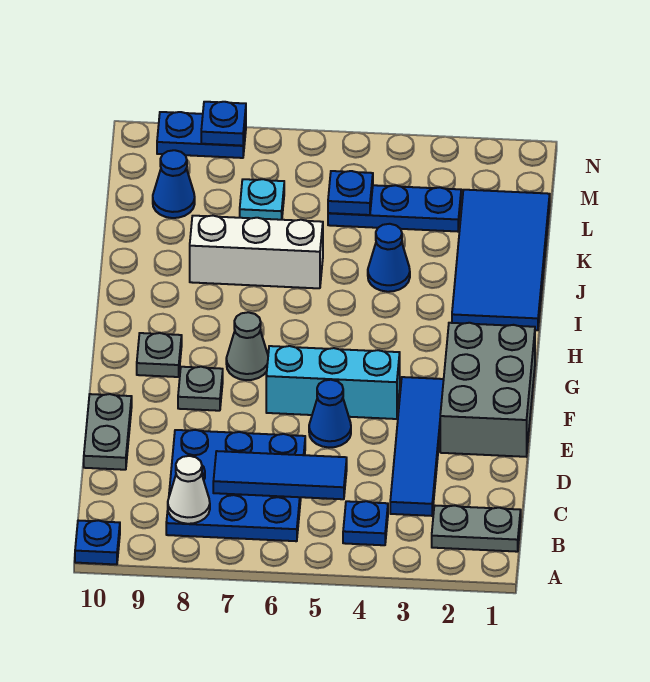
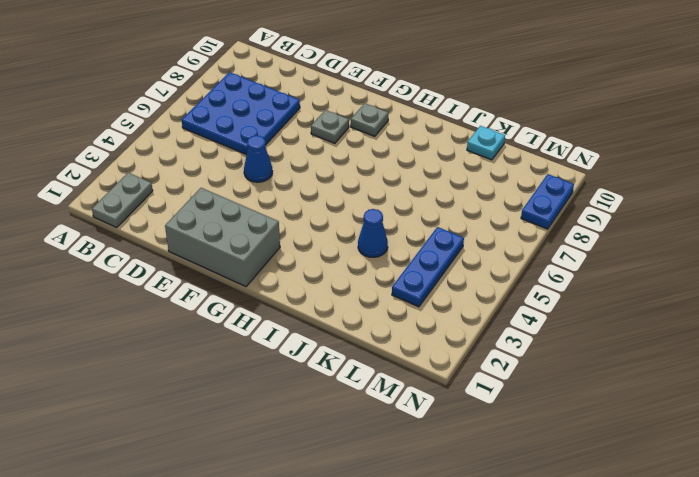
cyan plate K10 level 1 -> cyan plate L7 level 1
none -> blue plate A10 level 1
none -> blue plate B4 level 1
none -> blue tile C3:F3 level 1

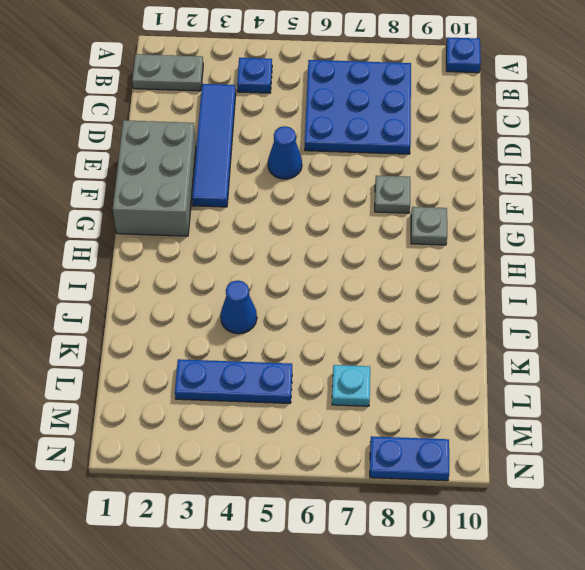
none -> grey plate D10:E10 level 1
none -> cyan brick F4:F6 level 1
none -> grey cone G7 level 1

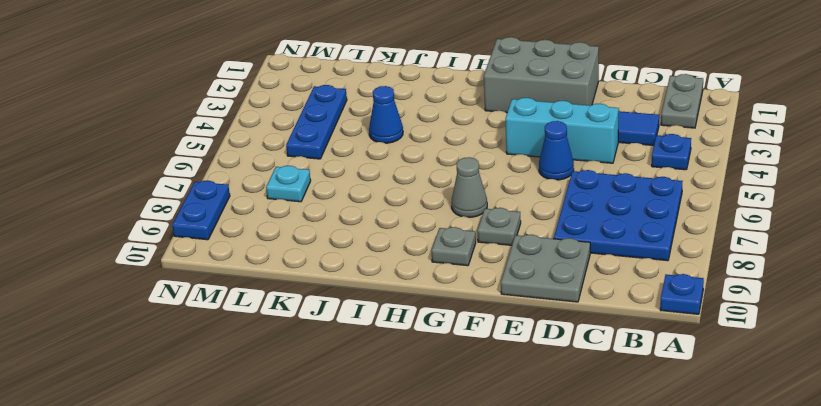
cyan brick D4:F4 level 1 -> cyan brick F4:F6 level 1
grey plate D9:E10 level 1 -> grey plate D10:E10 level 1
none -> blue tile I1:L2 level 1
none -> white brick J6:J8 level 1
none -> blue cone L9 level 1

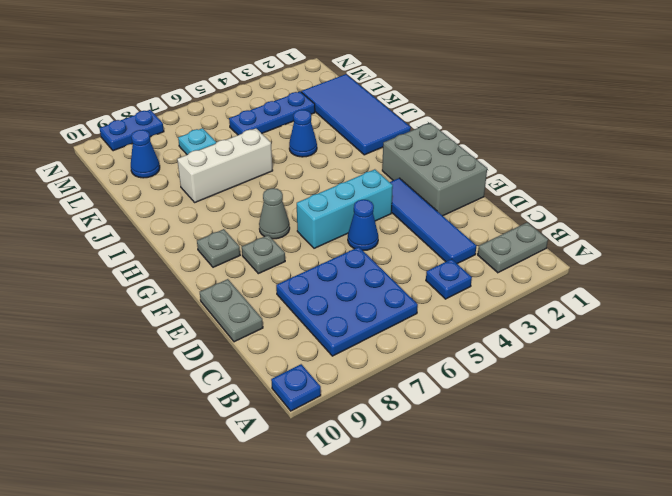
none -> white cone B8 level 2
none -> blue tile C5:C7 level 2
none -> blue plate L5 level 2

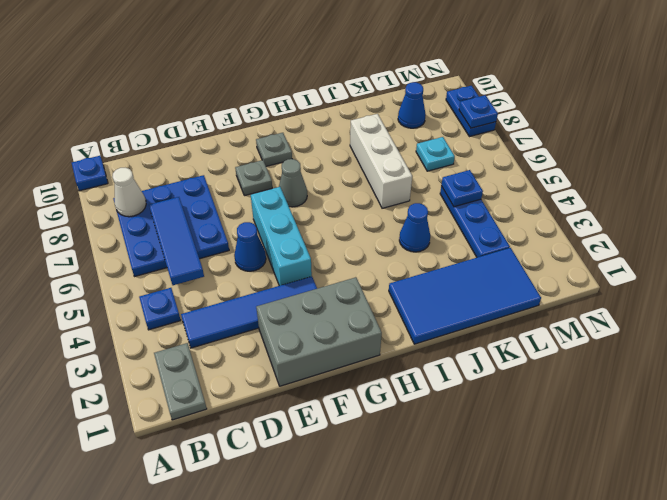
none -> grey plate D10:E10 level 1

